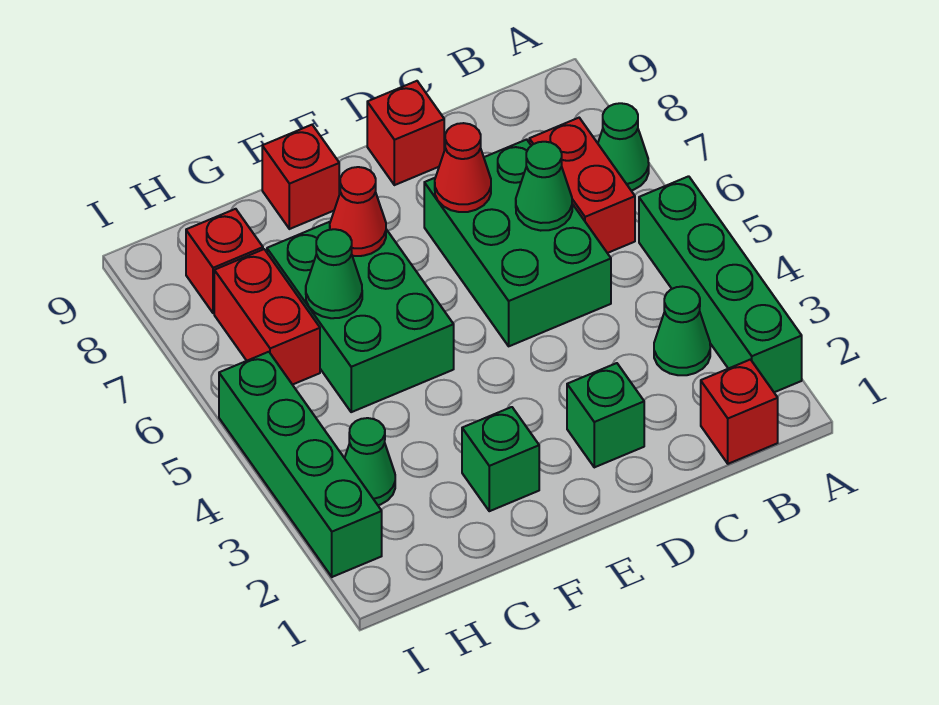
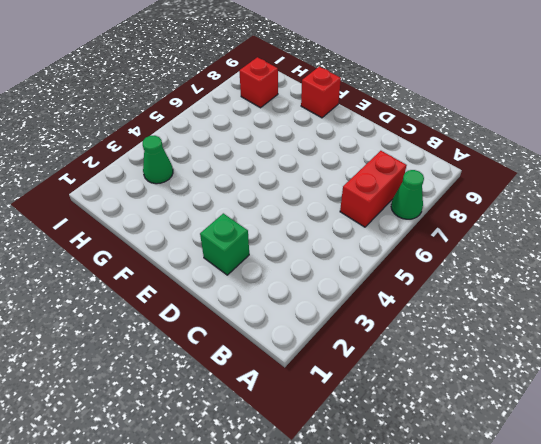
none -> green brick A2:A5 level 1
none -> red brick B1 level 1
none -> green cone B3 level 1

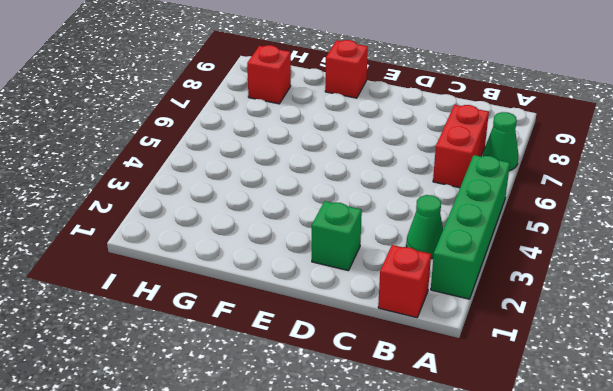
none -> green brick C5:D7 level 1
none -> red brick D9 level 1
none -> green brick F2 level 1

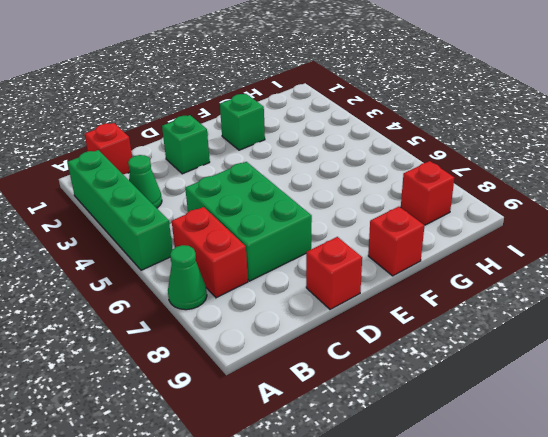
none -> green brick F5:G7 level 1
none -> green cone H3 level 1
none -> red brick H6:H7 level 1

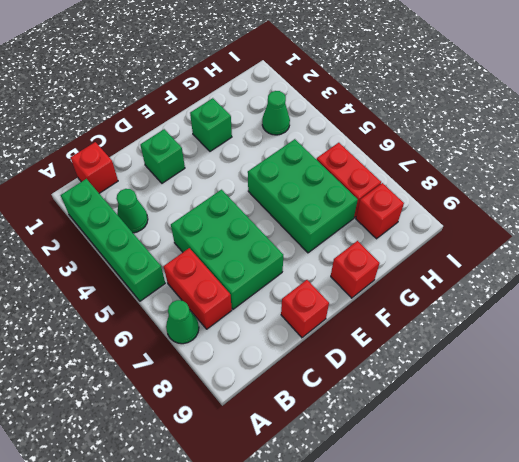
none -> green brick I2:I5 level 1
none -> green cone C6 level 2
none -> red cone D7 level 2

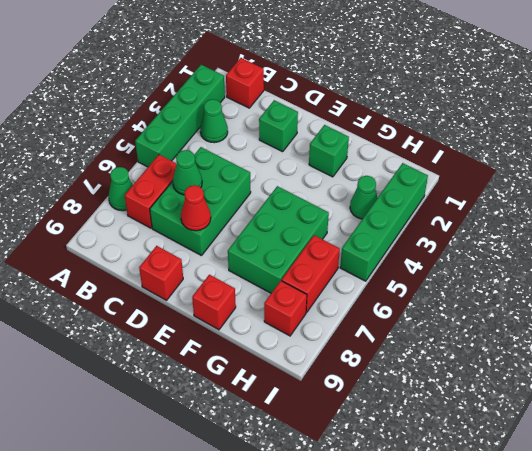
none -> red cone F7 level 2
none -> green cone G6 level 2

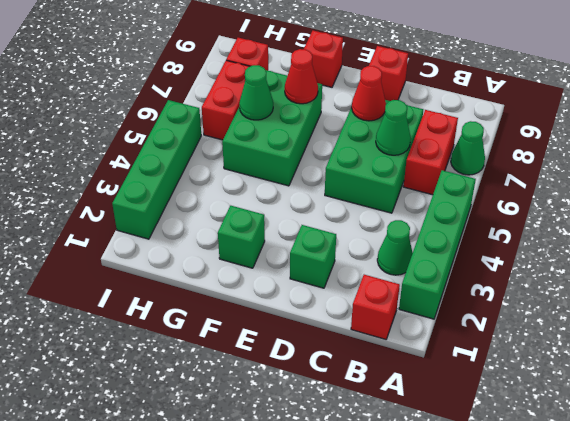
none -> green cone H3 level 1

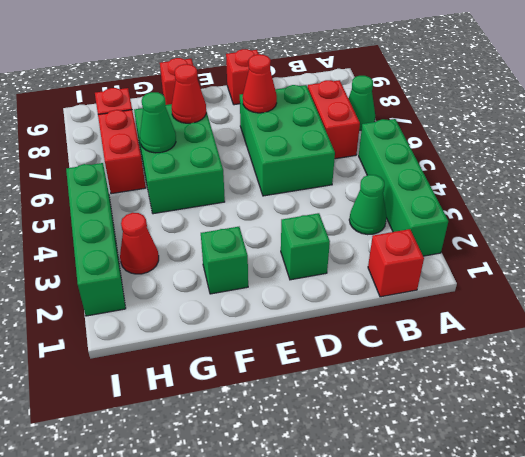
red cone H3 level 1 -> green cone H3 level 1
none -> green cone C6 level 2

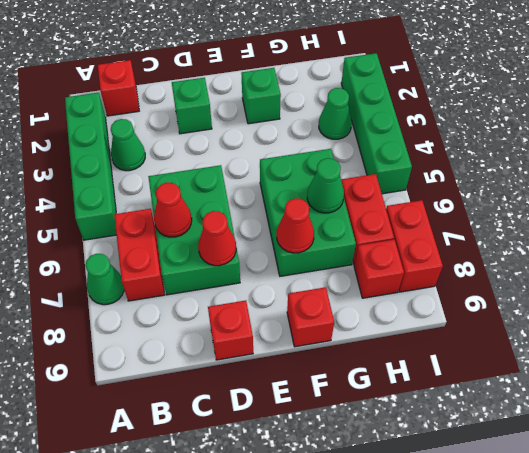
red cone C6 level 2 -> green cone C6 level 2
red brick I7:I8 level 1 -> none

